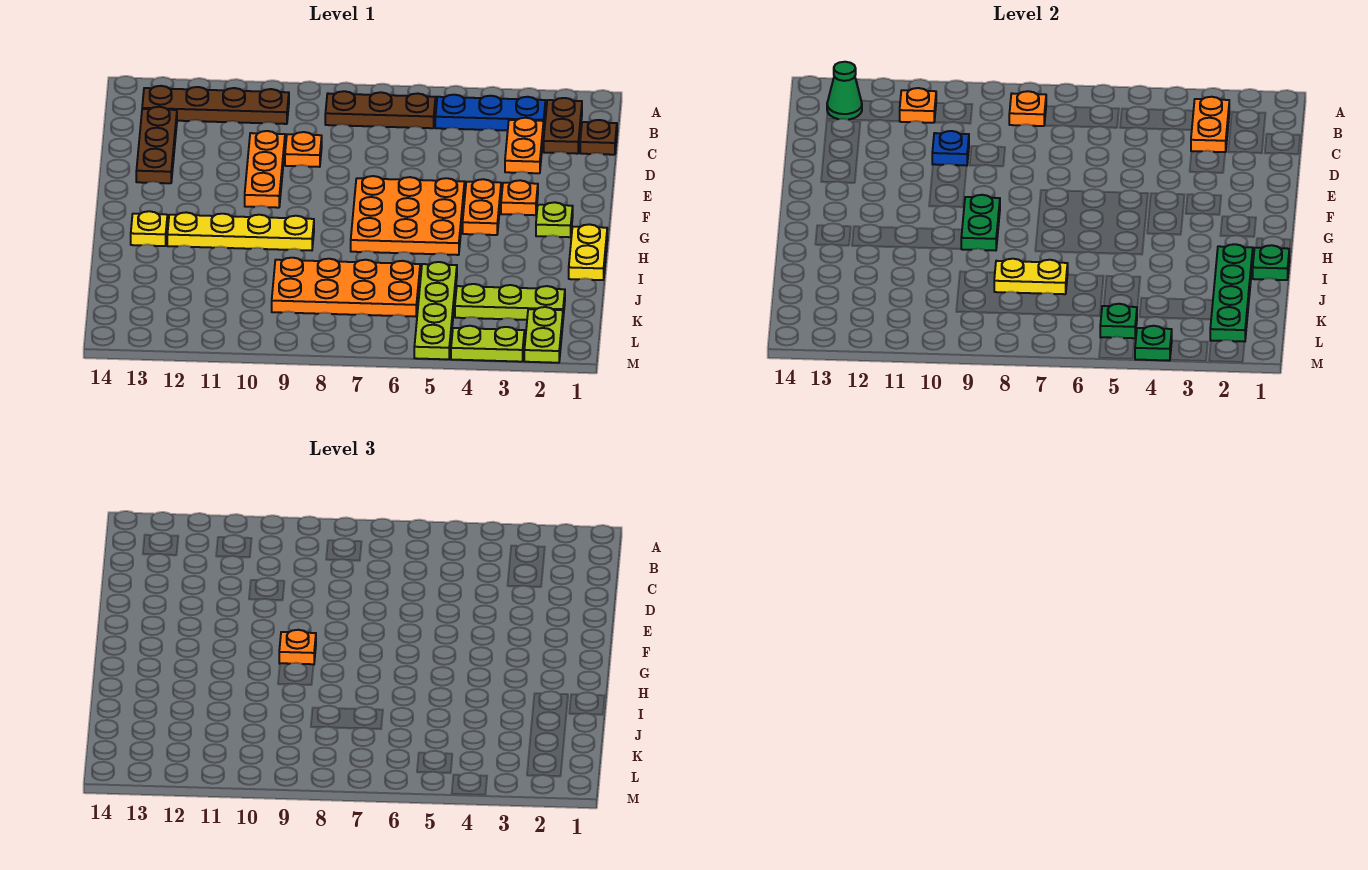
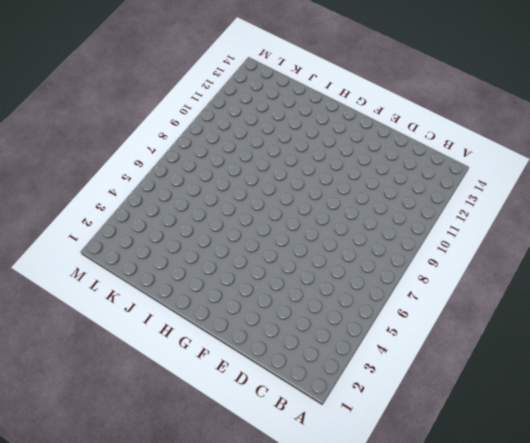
none -> brown plate B2:C2 level 1
none -> blue plate B3:B5 level 1
none -> brown plate B6:B8 level 1
none -> brown plate B10:B13 level 1

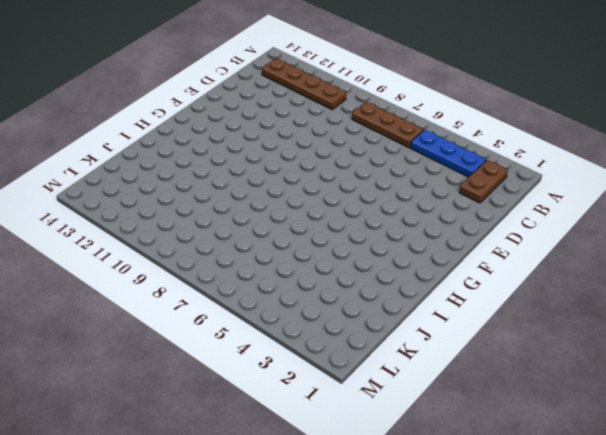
none -> brown plate C1 level 1
none -> orange plate C3:D3 level 1
none -> brown plate C13:E13 level 1
none -> orange plate D9 level 1

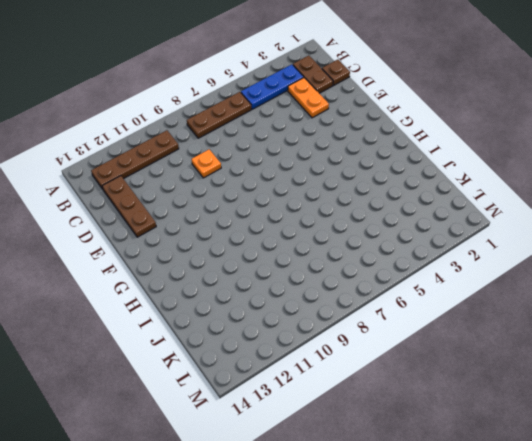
none -> orange plate D10:F10 level 1
none -> orange plate F3 level 1
none -> orange plate F4:G4 level 1
none -> orange plate F5:H7 level 1

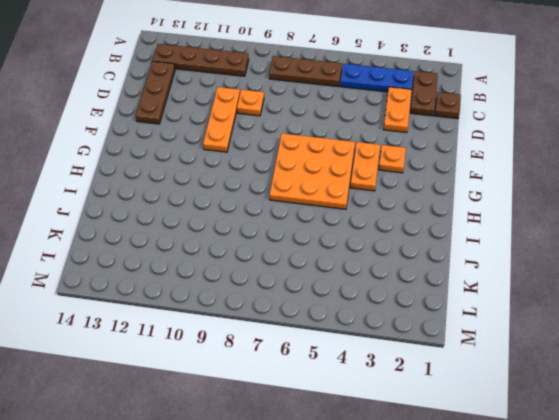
none -> lime plate G2 level 1
none -> yellow plate H1:I1 level 1
none -> yellow plate H9:H12 level 1
none -> yellow plate H13 level 1

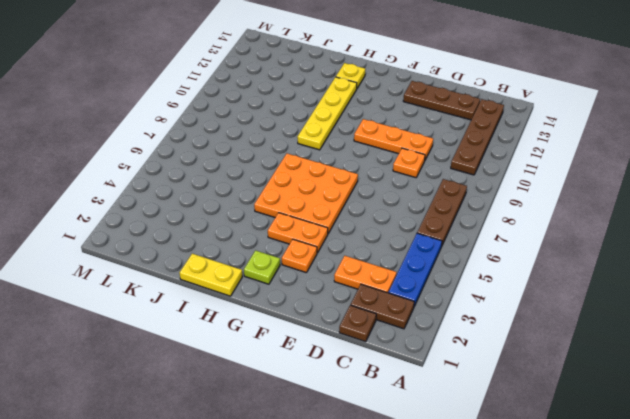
none -> lime plate J5:M5 level 1
none -> orange plate J6:K9 level 1
none -> lime plate K2:K4 level 1
none -> lime plate L2:M2 level 1

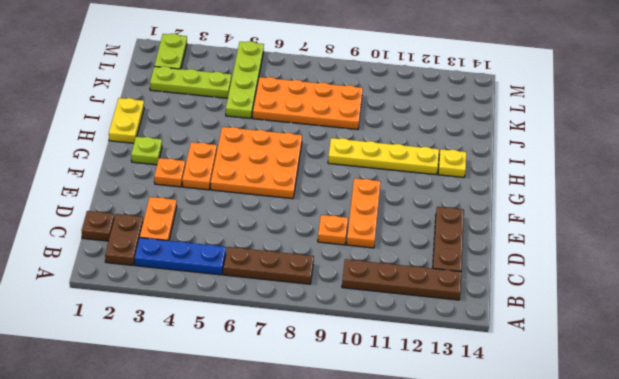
none -> lime plate M3:M4 level 1
none -> orange plate B3:C3 level 2
none -> orange plate B8 level 2
none -> orange plate B11 level 2

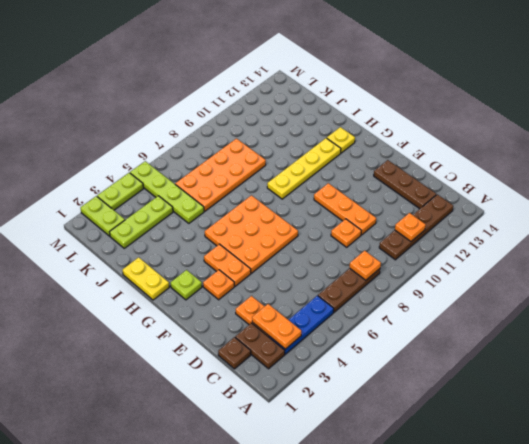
none -> green cone B13 level 2
none -> blue plate D10 level 2
none -> green plate G9:H9 level 2
none -> green plate I1 level 2

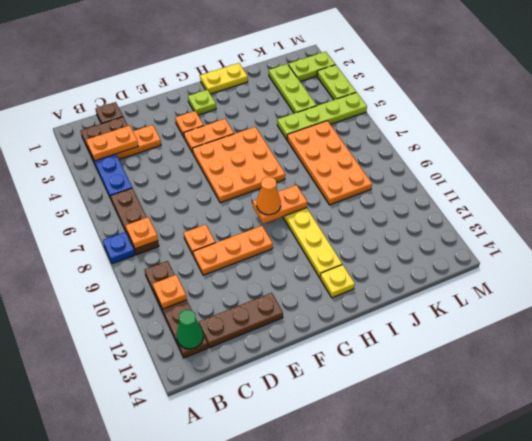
blue plate A8 level 1 -> blue plate D10 level 2
orange plate G9:H9 level 2 -> green plate G9:H9 level 2
orange cone G9 level 3 -> orange plate G9 level 3
none -> green plate I1 level 2
none -> green plate I2:L2 level 2
none -> yellow plate J7:J8 level 2
none -> green plate L5 level 2

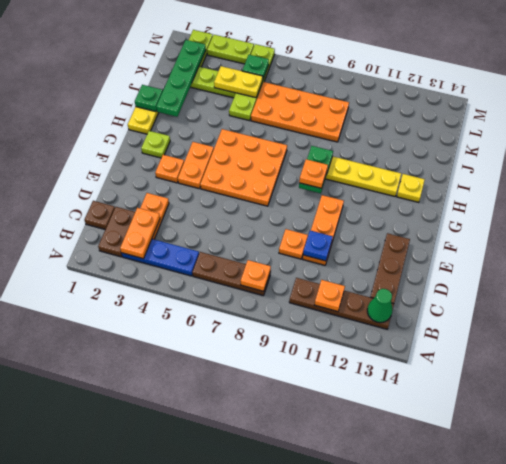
yellow plate K4:K5 level 2 -> yellow plate J7:J8 level 2
none -> green plate M4 level 2

